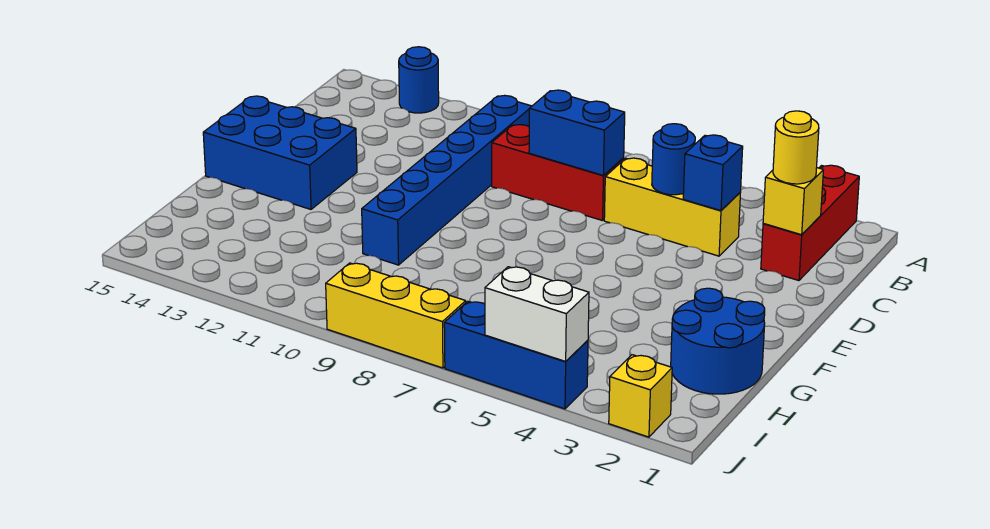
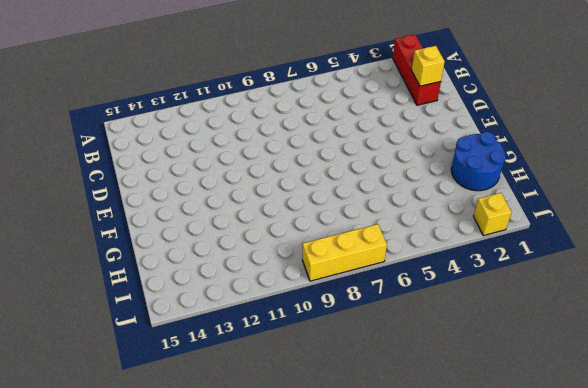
none -> blue round brick A13 level 1
none -> blue brick B10:G10 level 1
none -> yellow brick C4:C6 level 1

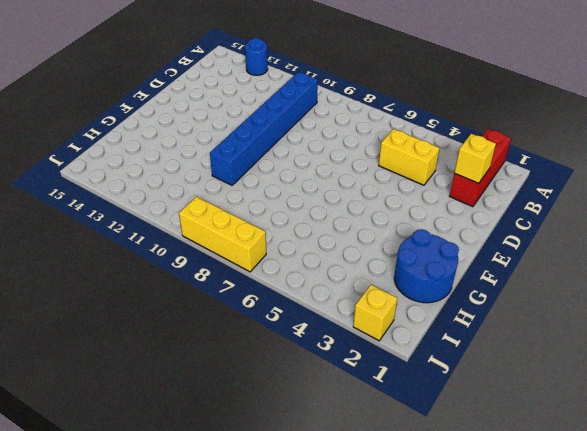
yellow brick C4:C5 level 1 -> yellow brick C4:C6 level 1
none -> red brick C7:C9 level 1
none -> blue brick E13:F15 level 1
none -> blue brick J4:J6 level 1

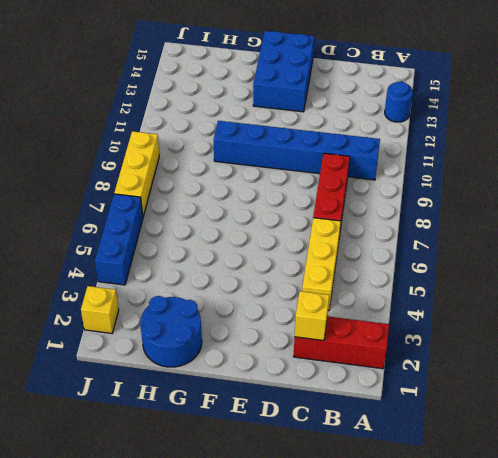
none -> blue brick C4 level 2
none -> blue round brick C5 level 2
none -> blue brick C7:C8 level 2

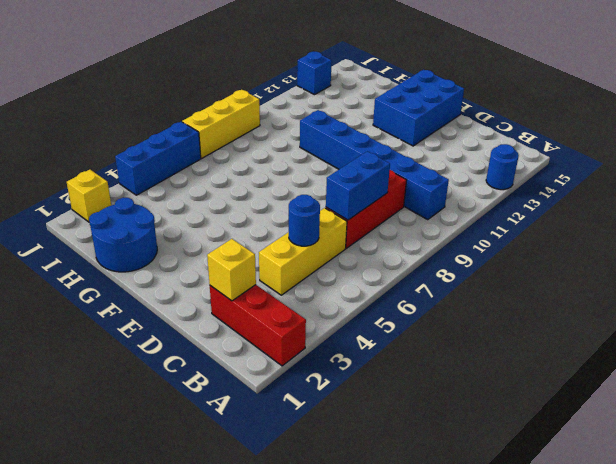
blue brick J13 level 1 -> blue brick C4 level 2
none -> white brick J4:J5 level 2
none -> yellow round brick C2 level 3

